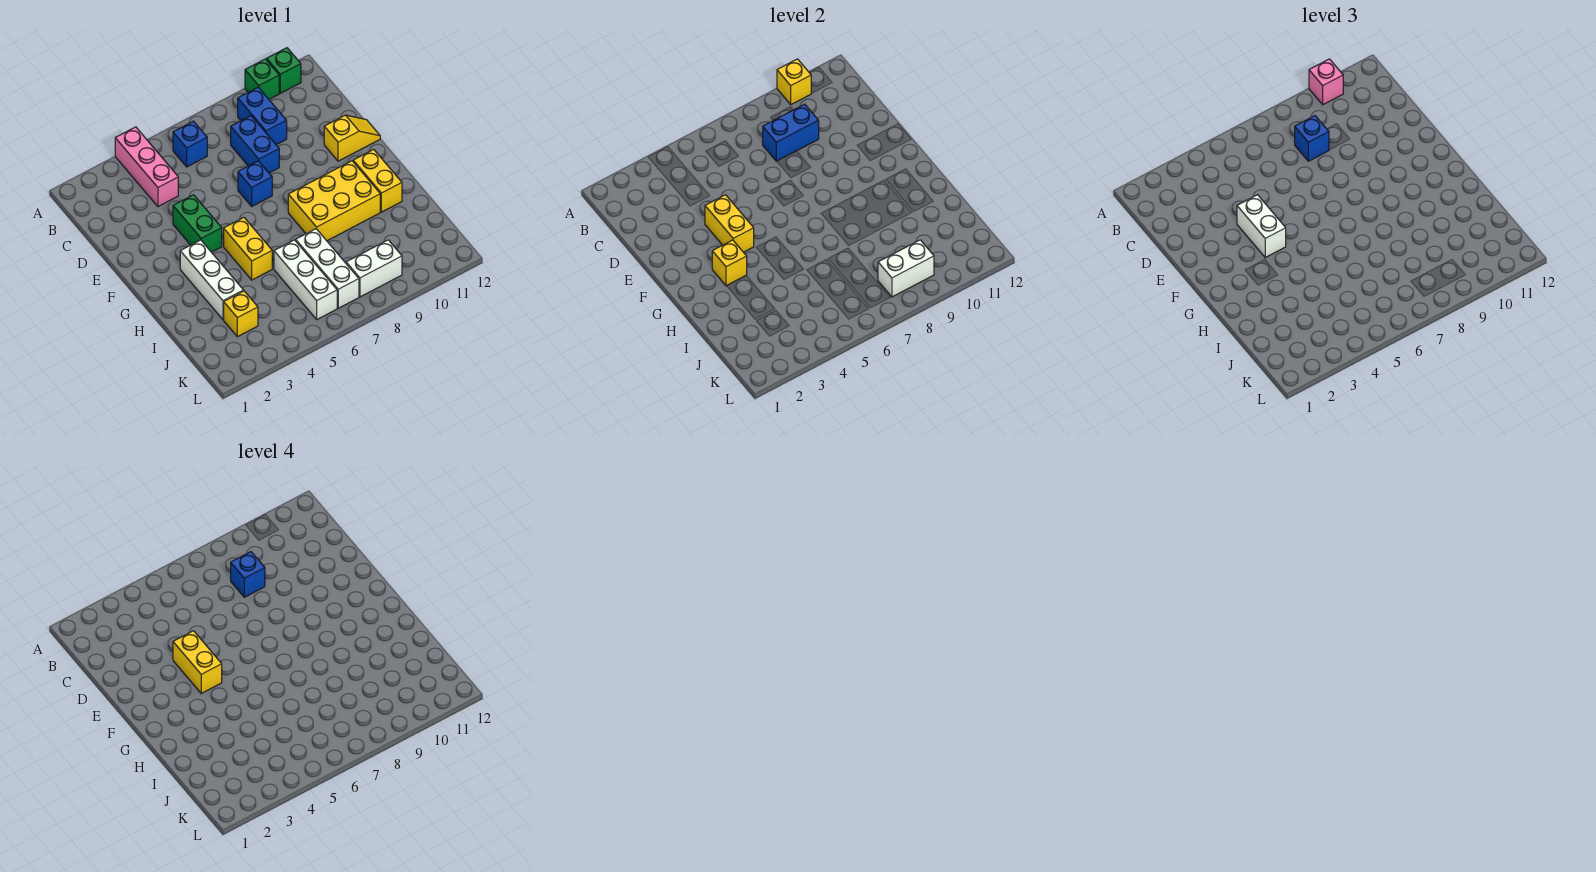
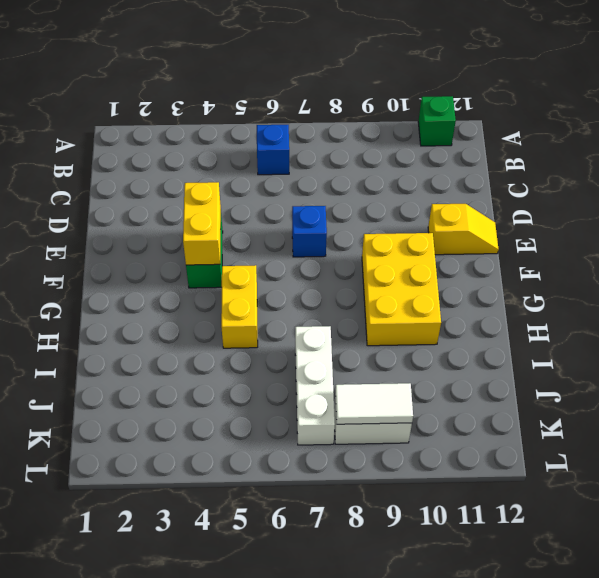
yellow brick F9:H10 level 1 -> yellow brick G8:H10 level 1
white tile K8:K9 level 2 -> white brick K8:K9 level 2
none -> pink brick A4:C4 level 1
none -> green brick A10 level 1
none -> blue brick B9:C9 level 1

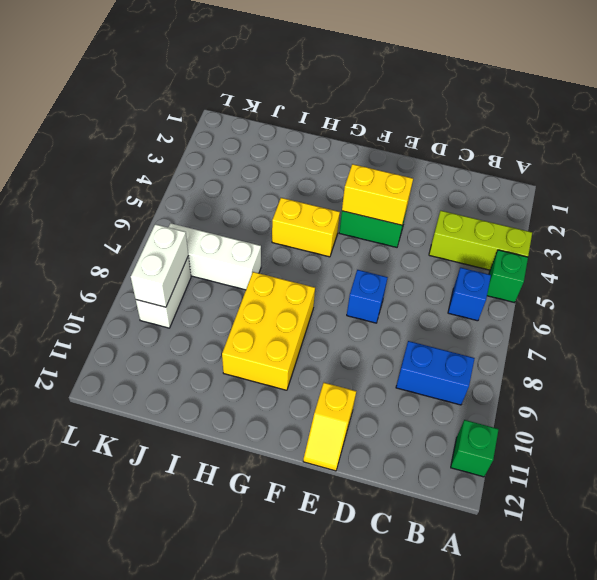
lime brick A4:C4 level 1 -> pink brick A4:C4 level 1
green brick A5 level 1 -> green brick A10 level 1
none -> blue brick C8:D8 level 1
none -> white brick G3:I3 level 1
none -> yellow brick G11:H11 level 1

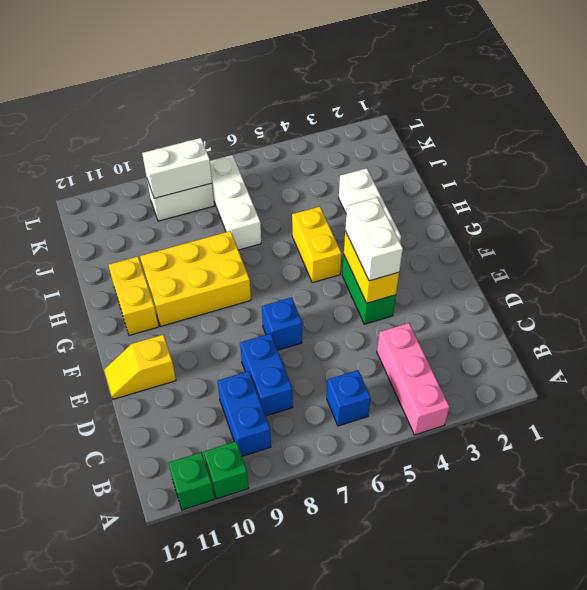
none -> white brick I6:K6 level 1
none -> yellow brick J3 level 1
none -> yellow brick A10 level 2

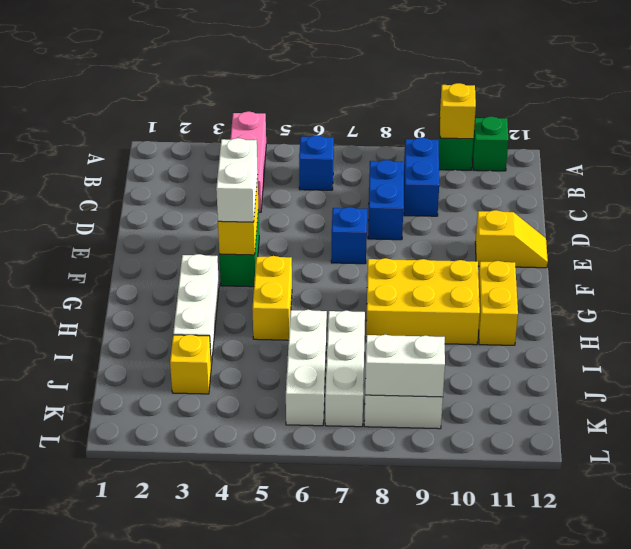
none -> blue brick C8:C9 level 2
none -> yellow brick G3 level 2
none -> pink brick A10 level 3

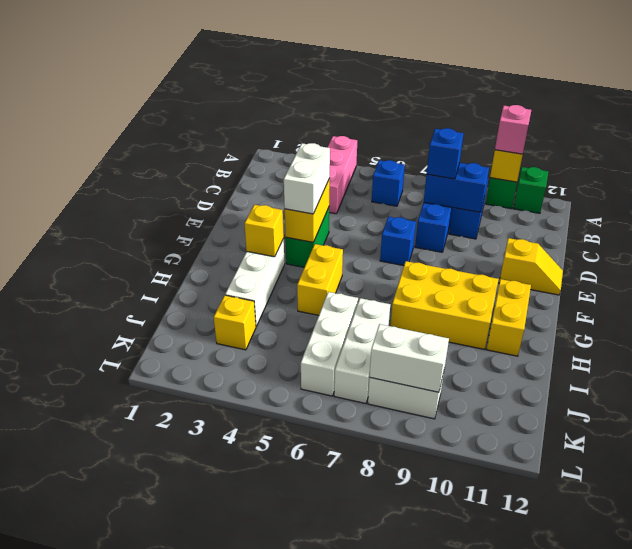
none -> blue brick C8 level 4
none -> yellow brick E4:F4 level 4

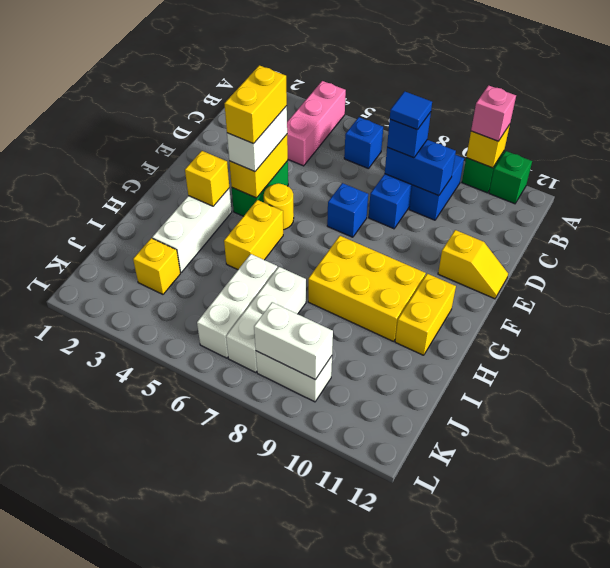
blue tile C8 level 4 -> blue brick C8 level 4
yellow round brick F5 level 1 -> none

